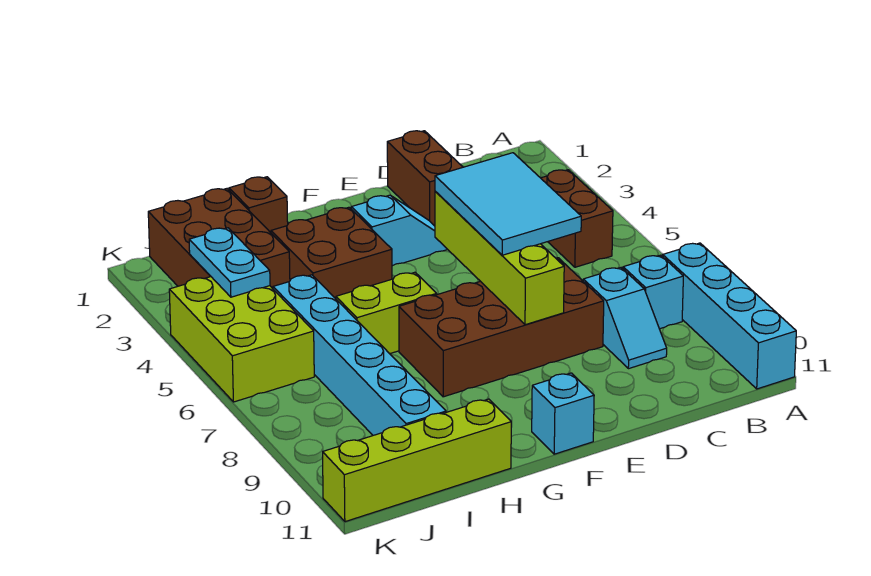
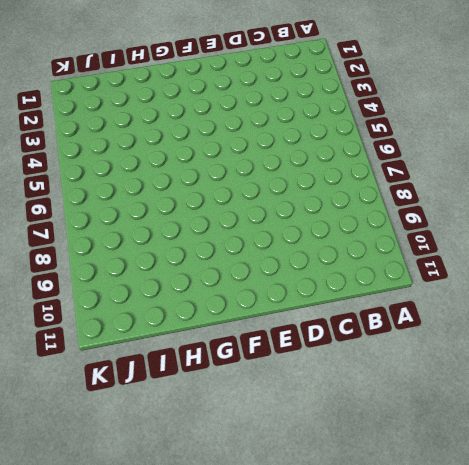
none -> cyan brick A8:A11 level 1
none -> brown brick B4:B5 level 1
none -> cyan brick B8 level 1

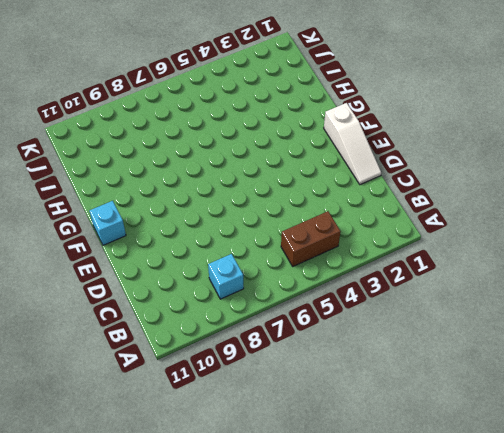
white slope D1:F1 level 1 top F -> brown brick D1:D2 level 1
none -> cyan brick A8:A11 level 1
none -> cyan slope C8:C9 level 1 top 8
none -> brown brick D7:G8 level 1

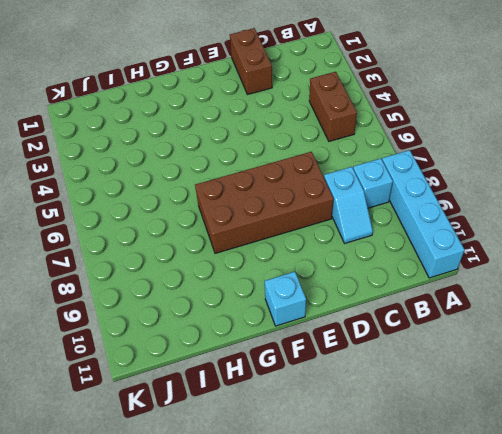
none -> cyan slope E3:F3 level 1 top F
none -> brown brick G3:H4 level 1
none -> lime brick G6:H6 level 1

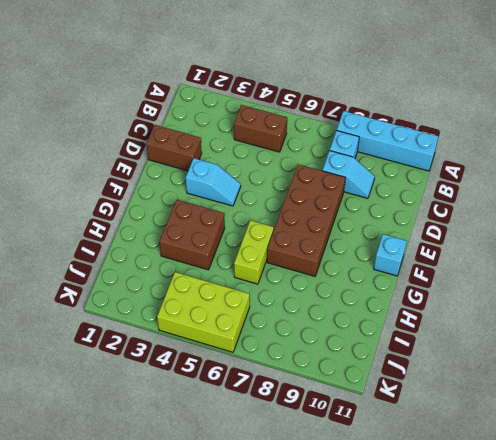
cyan slope E3:E4 level 1 top 3 -> cyan slope E3:F3 level 1 top F
none -> brown brick H1 level 1
none -> lime brick H11:K11 level 1
none -> brown brick I1:J3 level 1

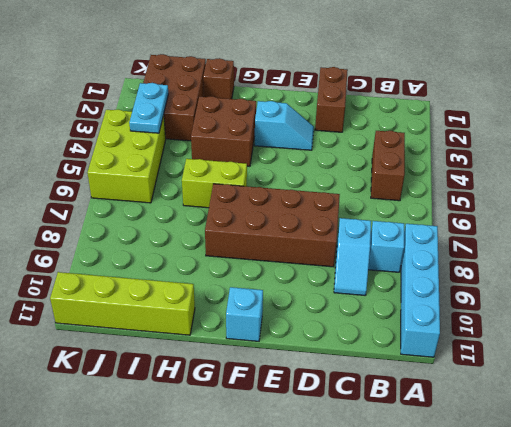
none -> cyan brick I5:I10 level 1
none -> lime brick E5:E8 level 2
none -> cyan tile D5:E7 level 3

